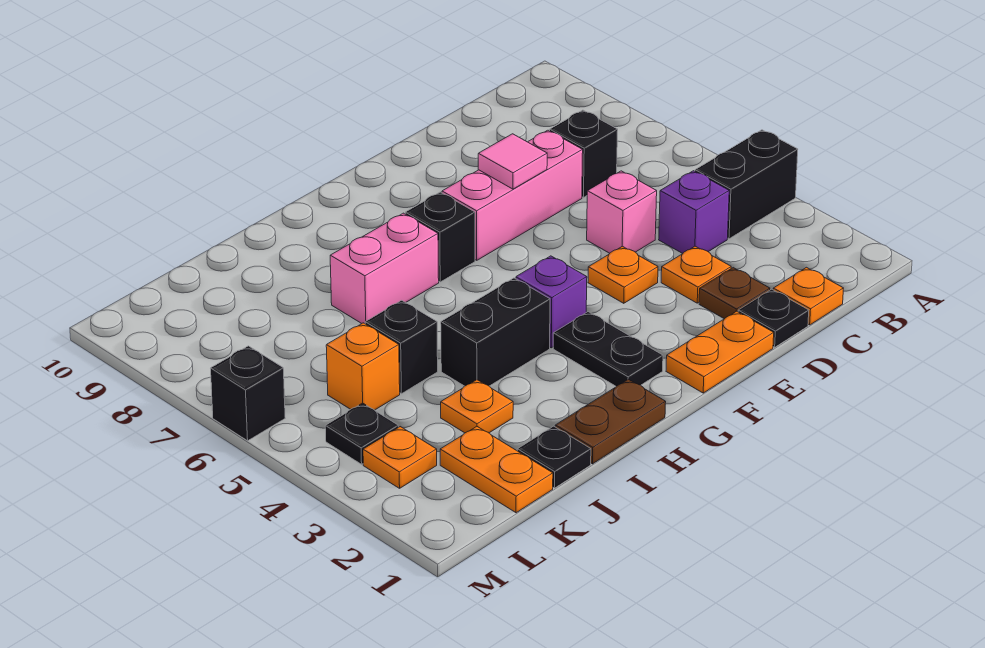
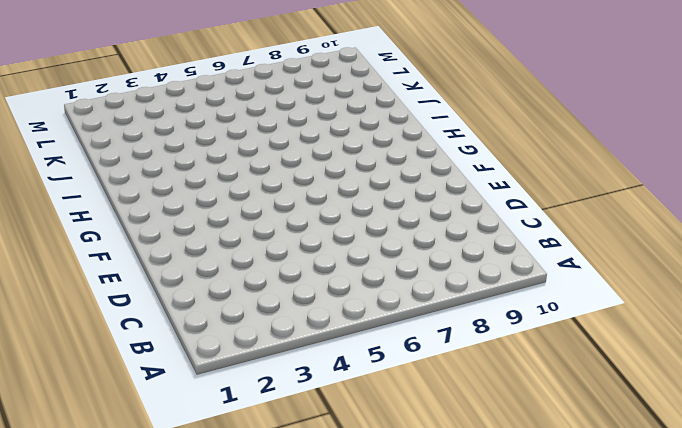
none -> black brick A4:B4 level 1
none -> orange plate C1 level 1
none -> purple brick C4 level 1

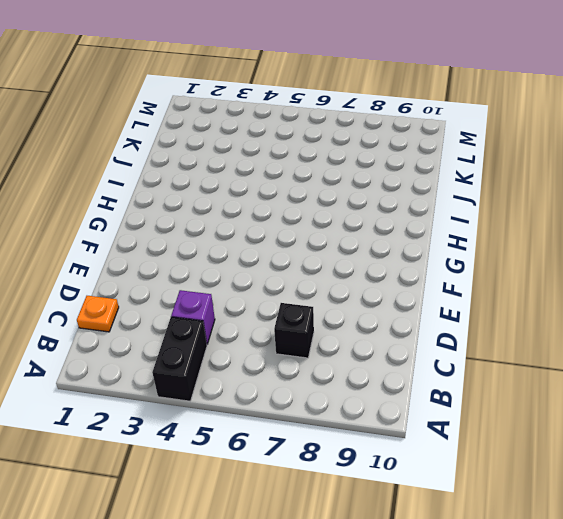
none -> black plate D1 level 1
none -> brown plate D2 level 1
none -> orange plate D3 level 1

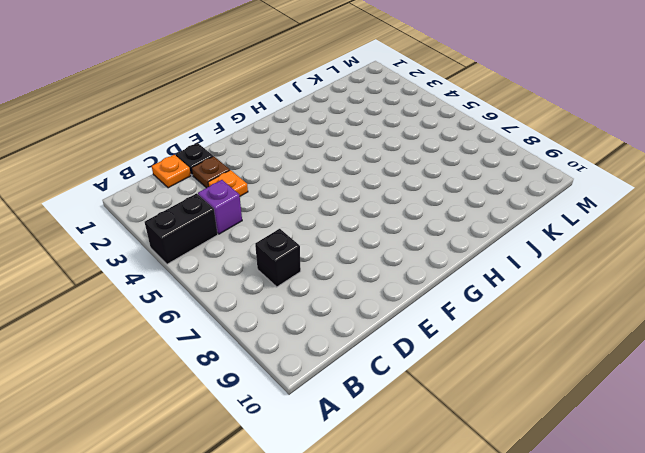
none -> pink brick D5 level 1
none -> pink brick D7:F7 level 1
none -> orange plate E1:F1 level 1

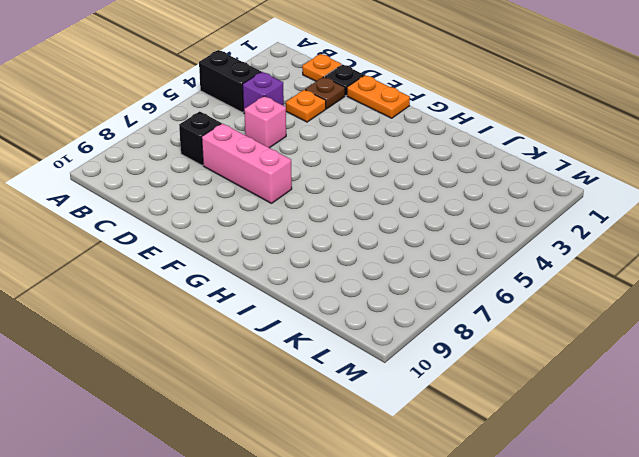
none -> orange plate E4 level 1
none -> black plate G2:G3 level 1
none -> purple brick G4 level 1

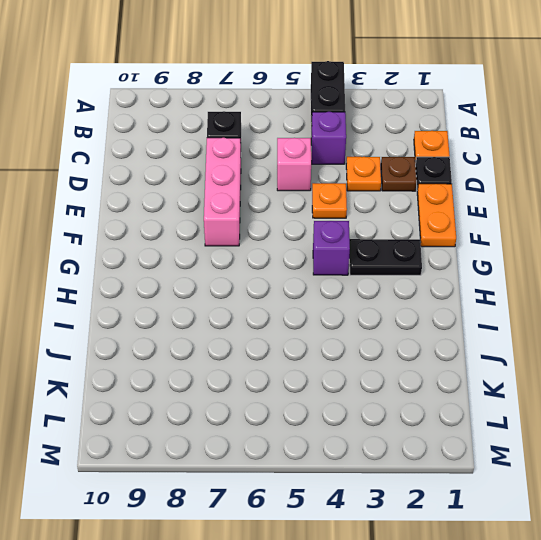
none -> black brick G7 level 1
none -> brown plate H1:I1 level 1
none -> black brick H4:I4 level 1

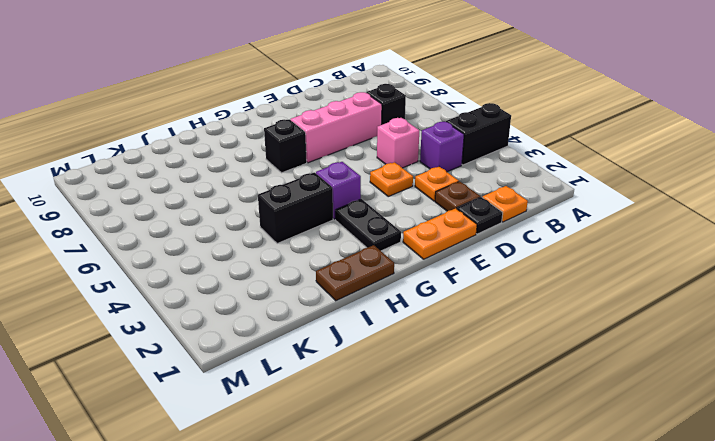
none -> pink brick H7:I7 level 1
none -> black plate J1 level 1
none -> orange plate J3 level 1

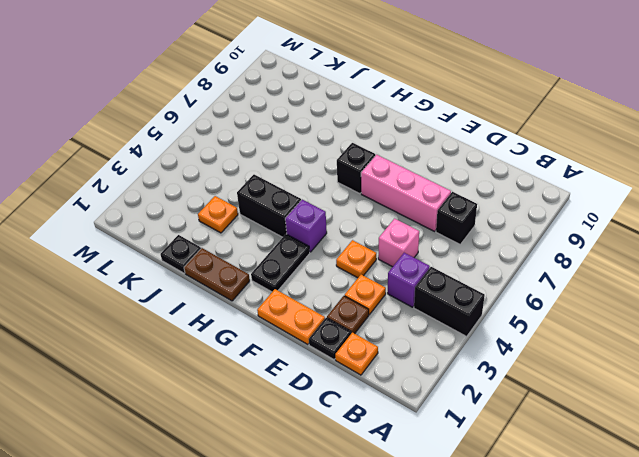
none -> pink brick H7:I7 level 1
none -> black brick J5 level 1
none -> orange plate K1:K2 level 1

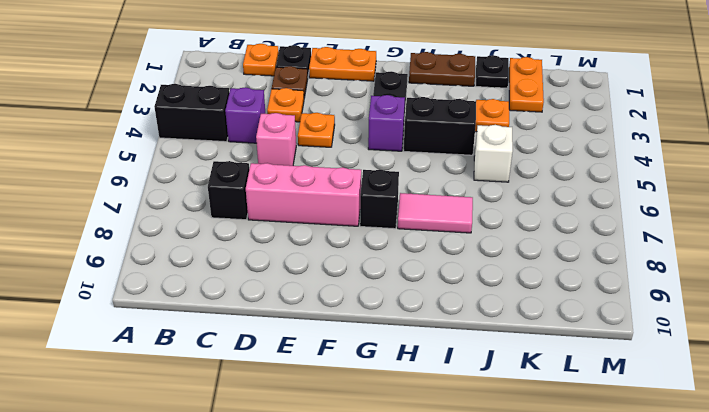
pink tile H7:I7 level 1 -> pink brick H7:I7 level 1
white brick J5 level 1 -> black brick J5 level 1
none -> orange brick K5 level 1
none -> orange plate L3 level 1
none -> black plate L4 level 1

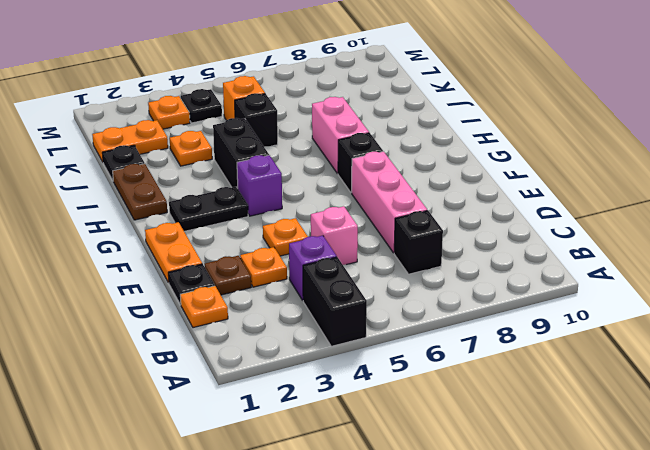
none -> black brick M6 level 1
none -> pink tile E7 level 2

